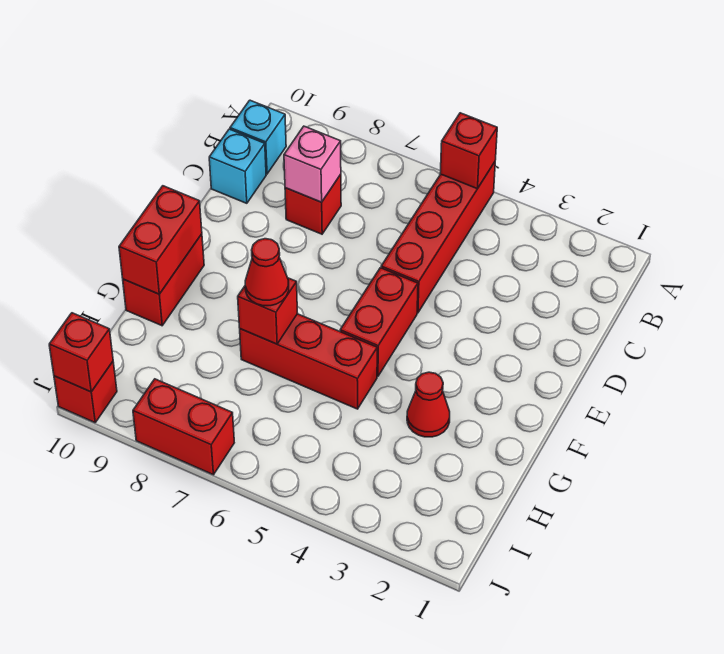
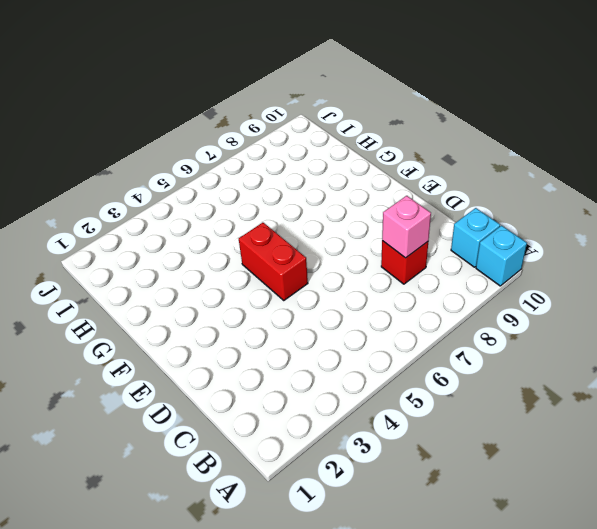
cyan brick A10 level 1 -> cyan brick C10 level 1
none -> red brick A5:D5 level 1
none -> red brick F10:G10 level 1
none -> red cone G3 level 1

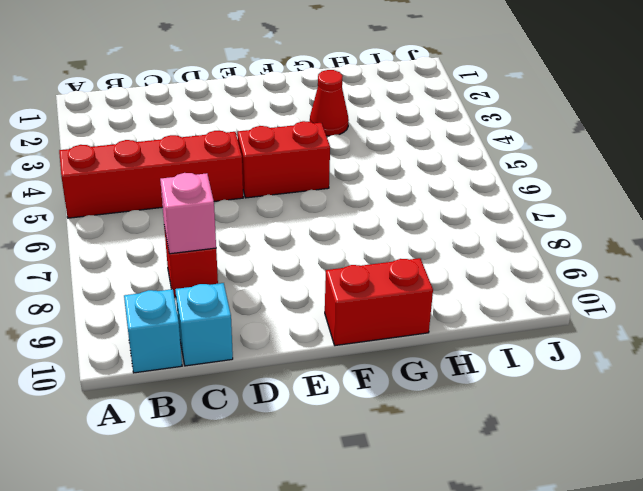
none -> red brick G5:G7 level 1
none -> red brick J7:J8 level 1
none -> red brick J10 level 1

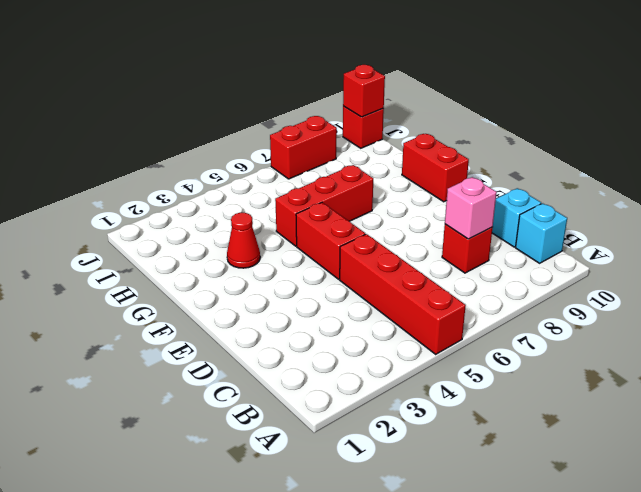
none -> red brick A5 level 2
none -> red brick F10:G10 level 2
none -> red brick G7 level 2

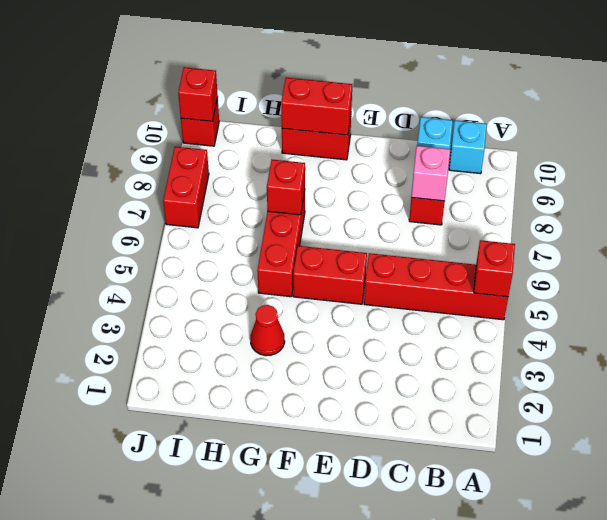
none -> red cone G7 level 3

